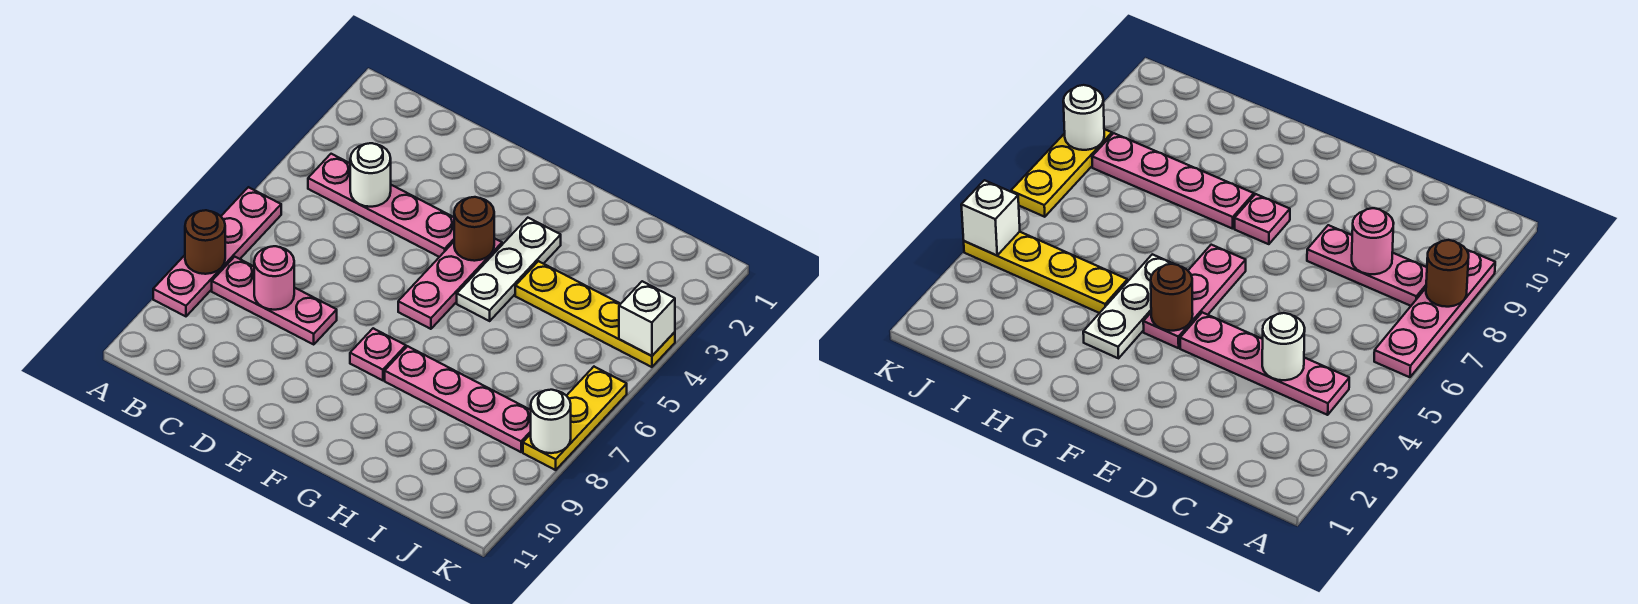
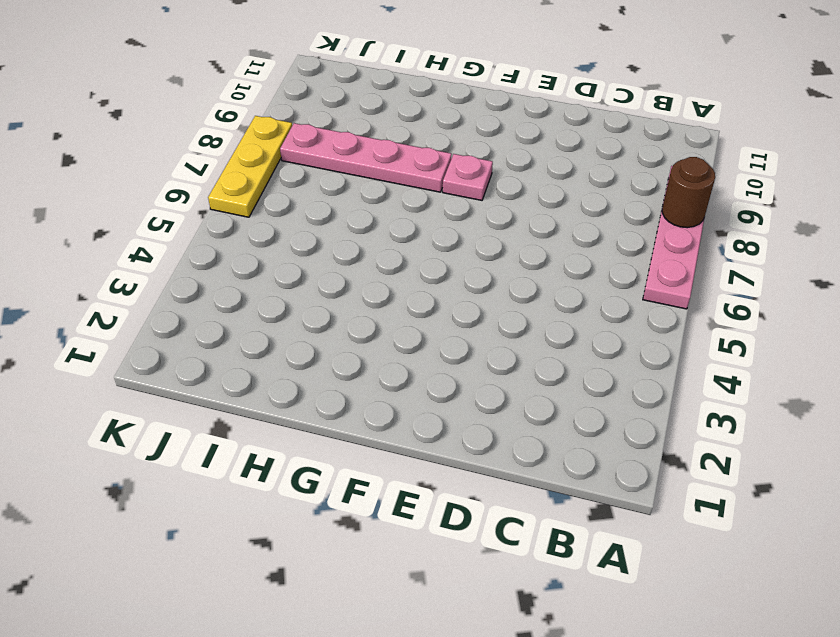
none -> pink plate B4:E4 level 1
none -> pink plate B8:D8 level 1
none -> pink plate F4:F6 level 1

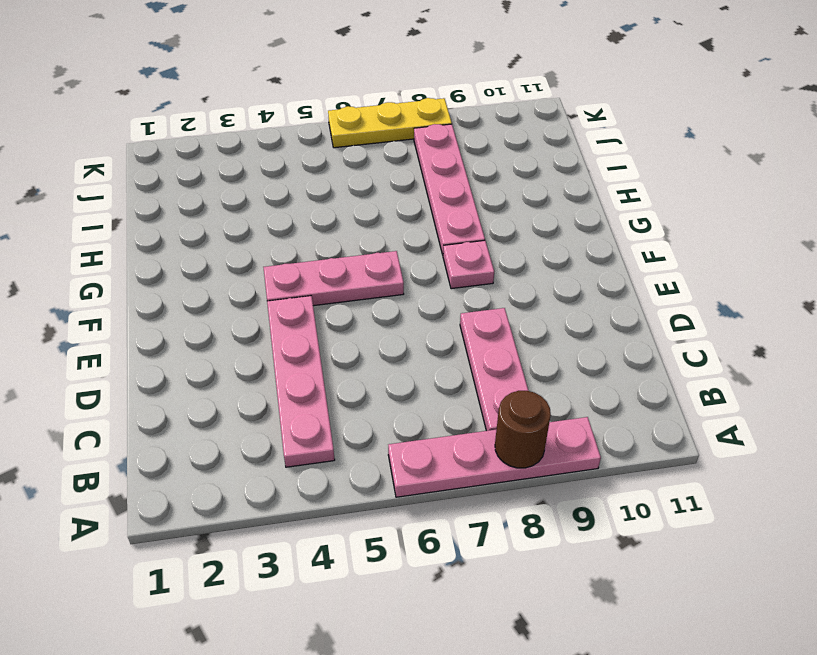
none -> white plate G3:G5 level 1
none -> yellow plate H4:K4 level 1
none -> white round brick C4 level 2

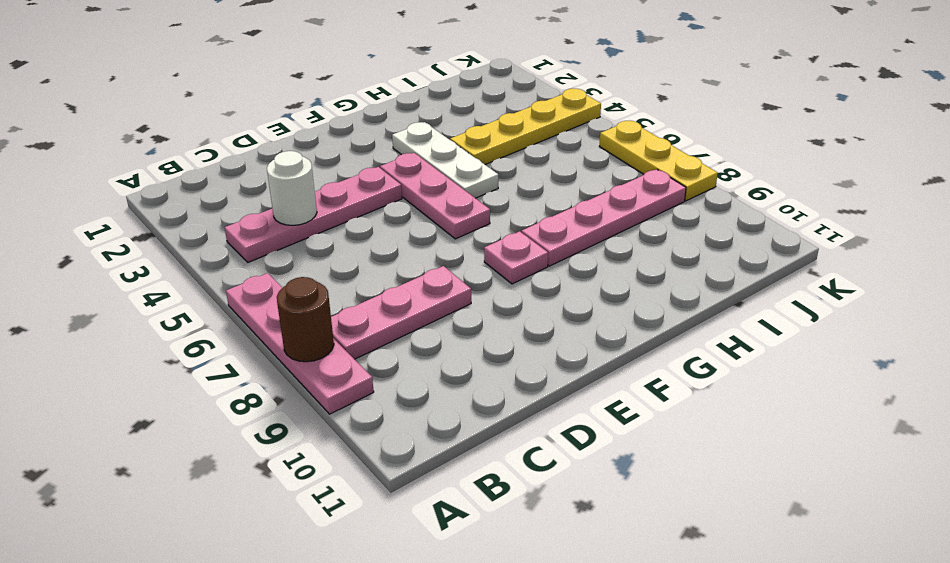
none -> pink round brick C8 level 2
none -> brown round brick F4 level 2
none -> white brick K4 level 2

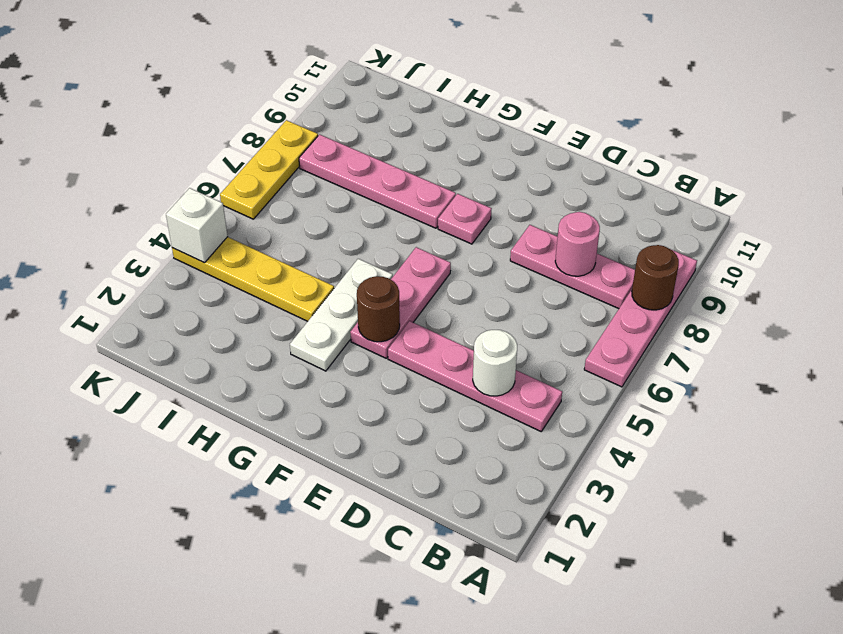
none -> white round brick K8 level 2

